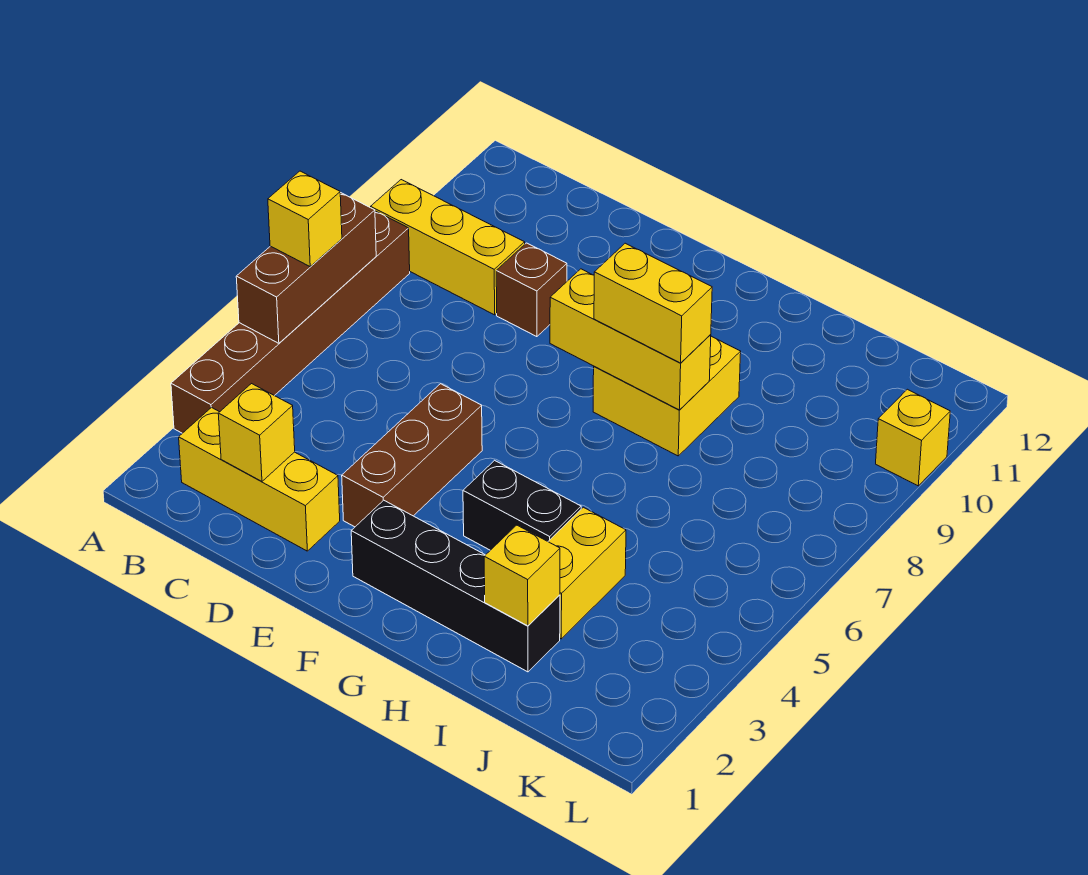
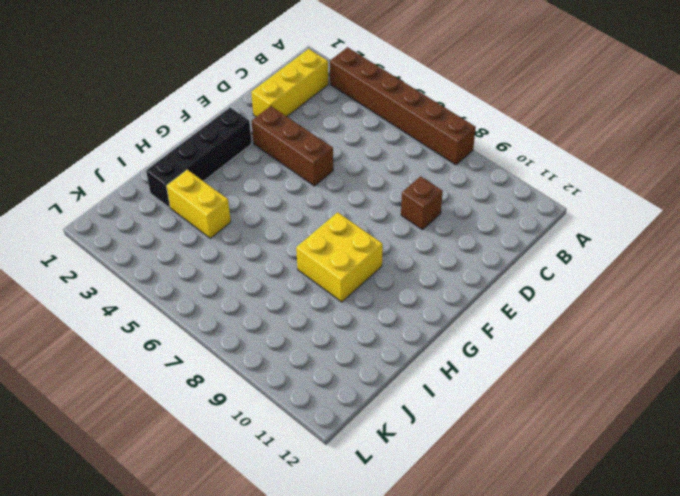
none -> yellow brick A9:C9 level 1
none -> black brick G4:H4 level 1
none -> yellow brick L10 level 1

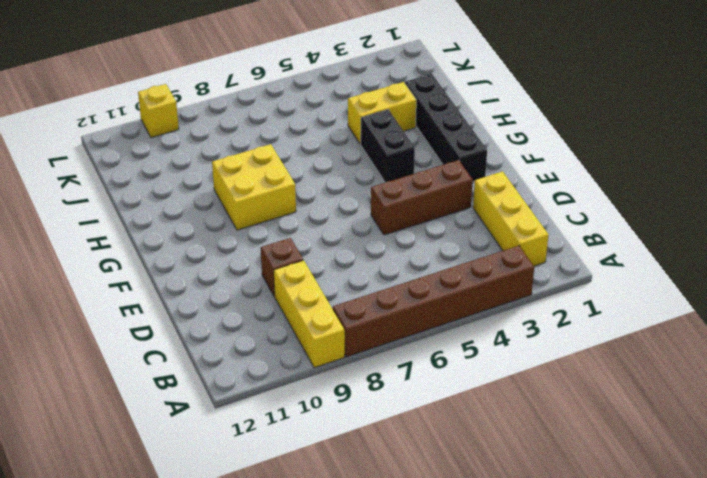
none -> brown brick A5:A7 level 2
none -> yellow brick C2 level 2
none -> yellow brick F8:H8 level 2

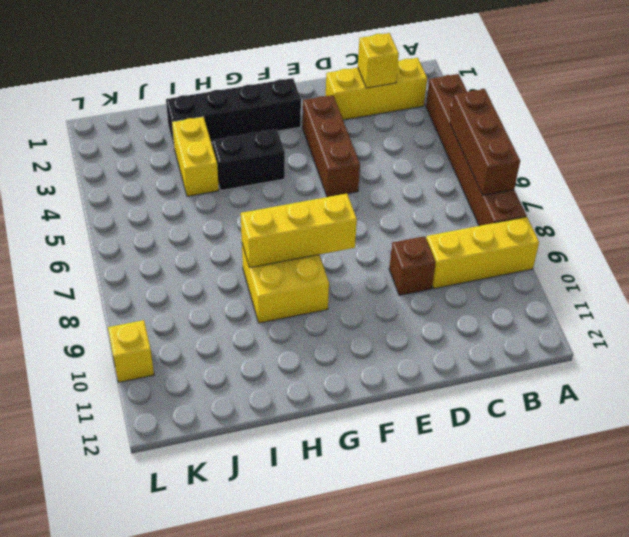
none -> yellow brick I2 level 2
none -> yellow brick A6 level 3
none -> yellow brick G8:H8 level 3

